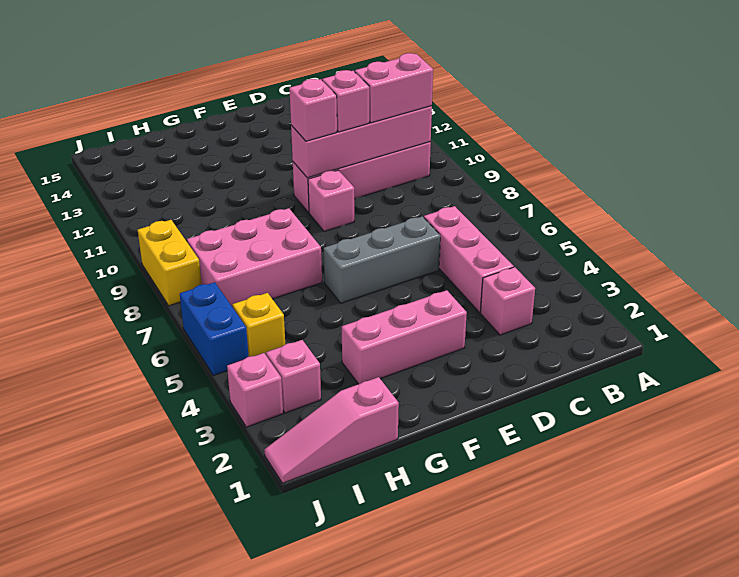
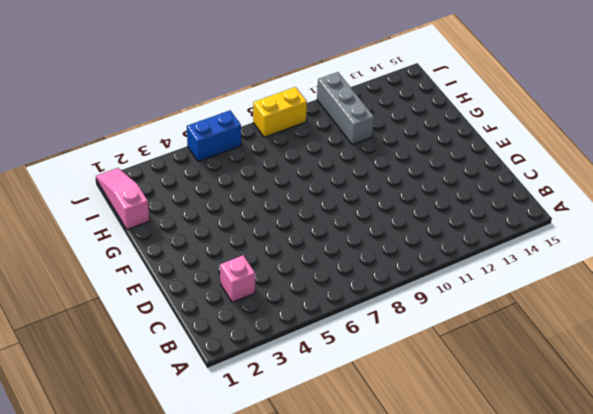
grey brick H11:J11 level 1 -> grey brick D6:F6 level 1
none -> pink brick B10:E10 level 1
none -> pink brick C4:C6 level 1
none -> pink brick E3:G3 level 1

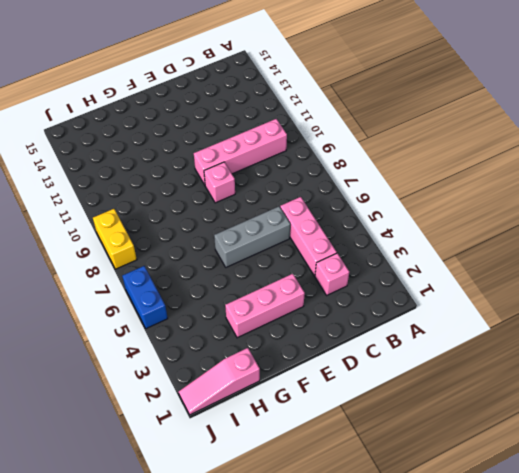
none -> pink brick G7:I8 level 1
none -> pink brick I3 level 1
none -> yellow brick I5 level 1

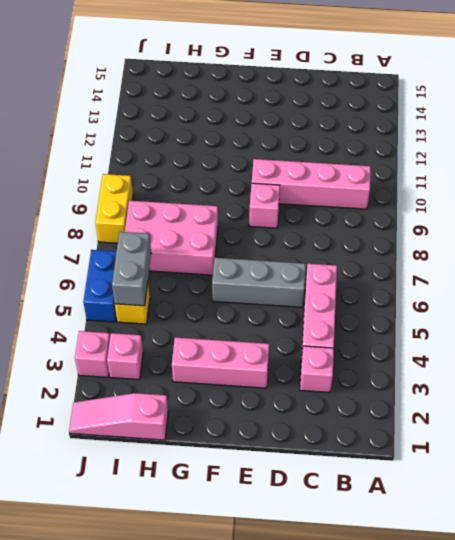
grey brick I5:I6 level 2 -> none
none -> pink brick B10:E10 level 2
none -> pink brick B10:C10 level 3
none -> pink brick D10 level 3

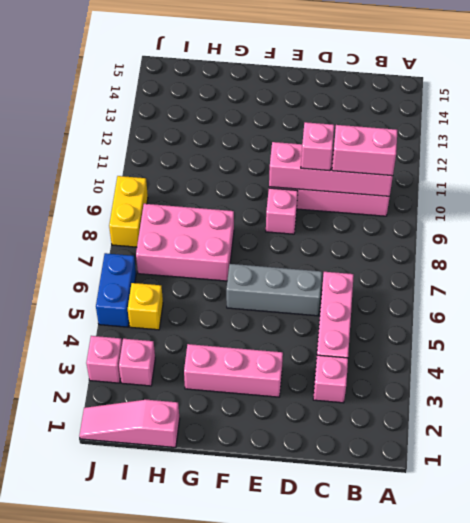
none -> pink brick E10 level 3

